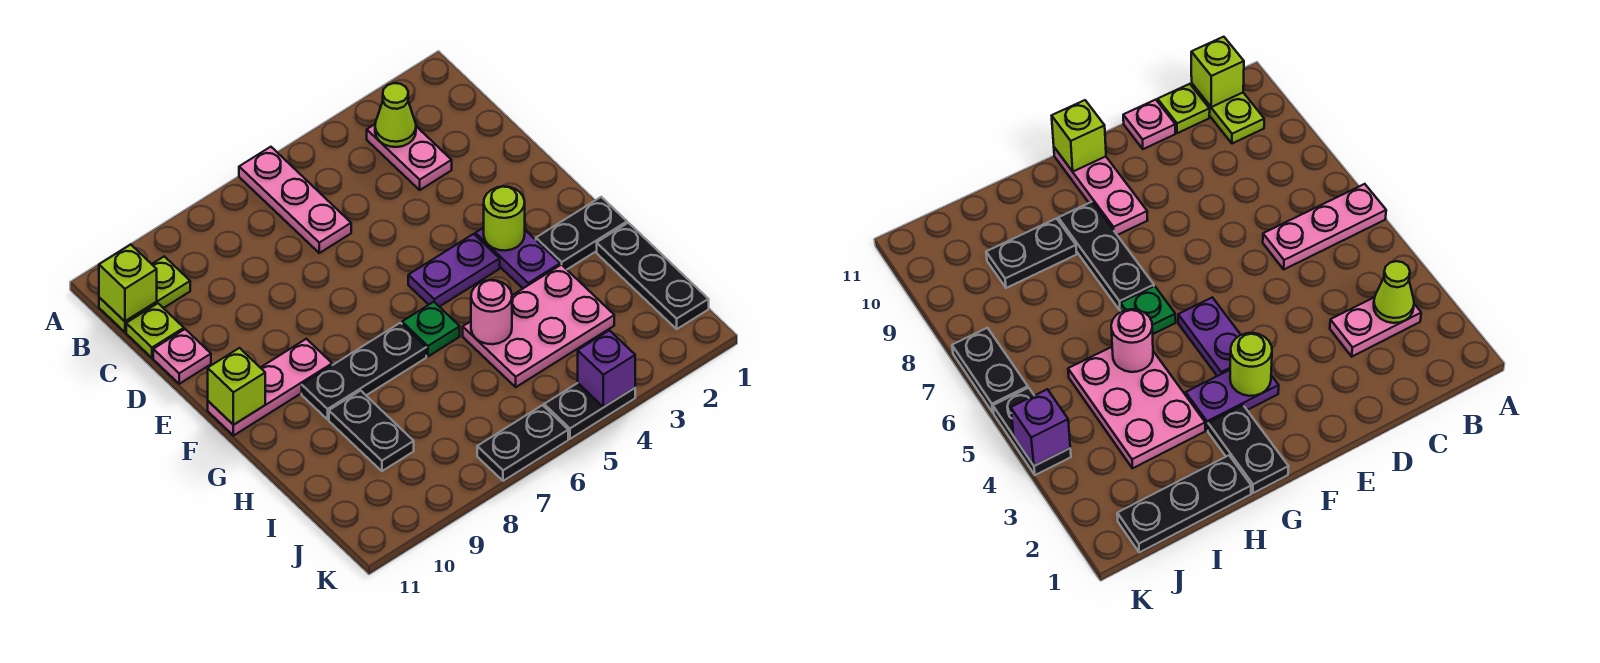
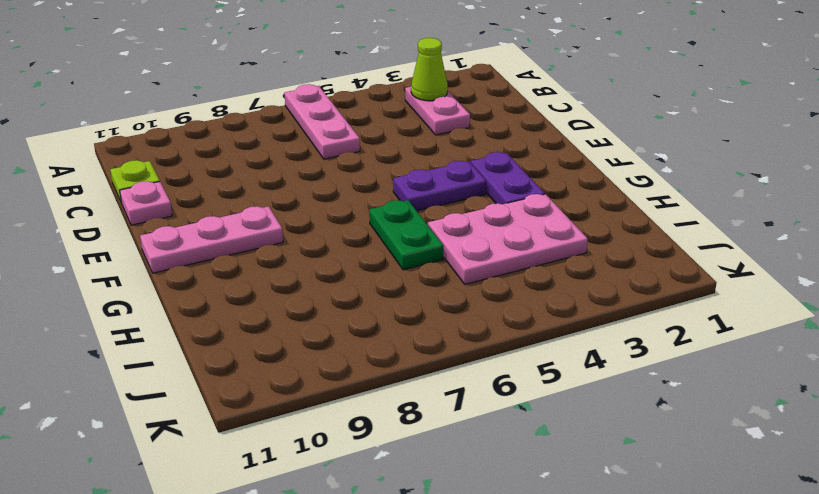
green plate G6:H6 level 1 -> green plate G6 level 1
none -> lime plate B10:B11 level 1
none -> black plate G1:G2 level 1
none -> black plate G7:G9 level 1

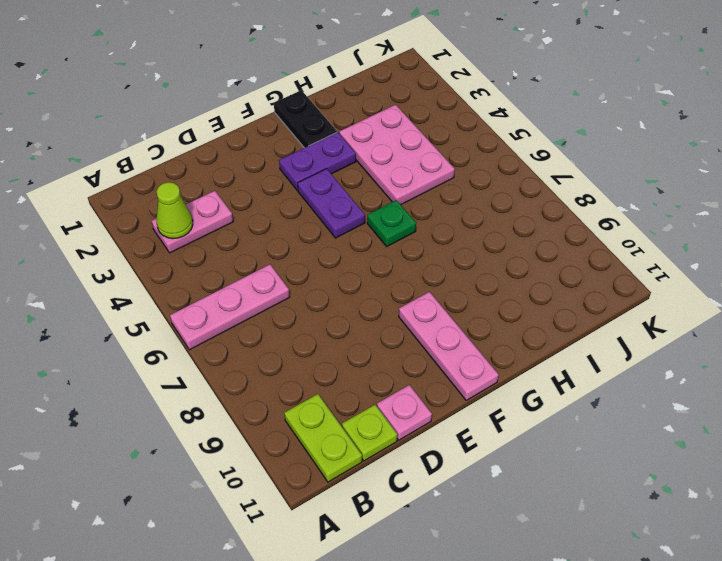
none -> black plate G7:G9 level 1
none -> black plate H1:J1 level 1
none -> black plate H9:I9 level 1

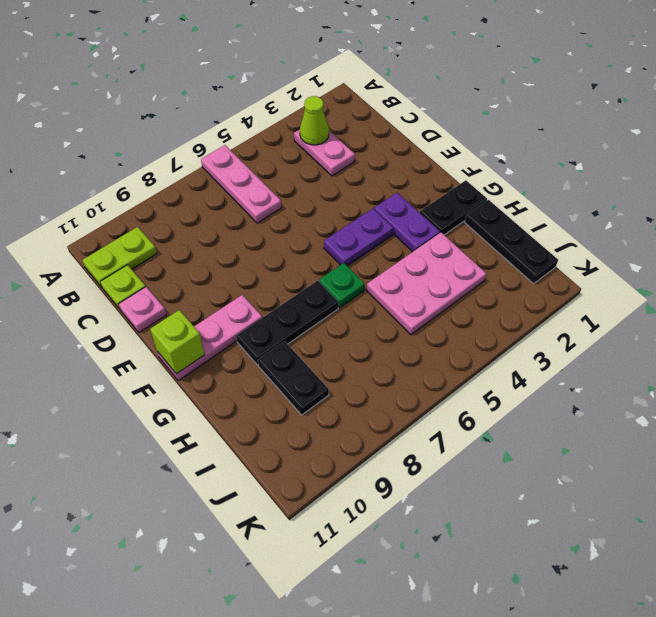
none -> black plate K4:K5 level 1
none -> black plate K6:K7 level 1
none -> lime brick B11 level 2

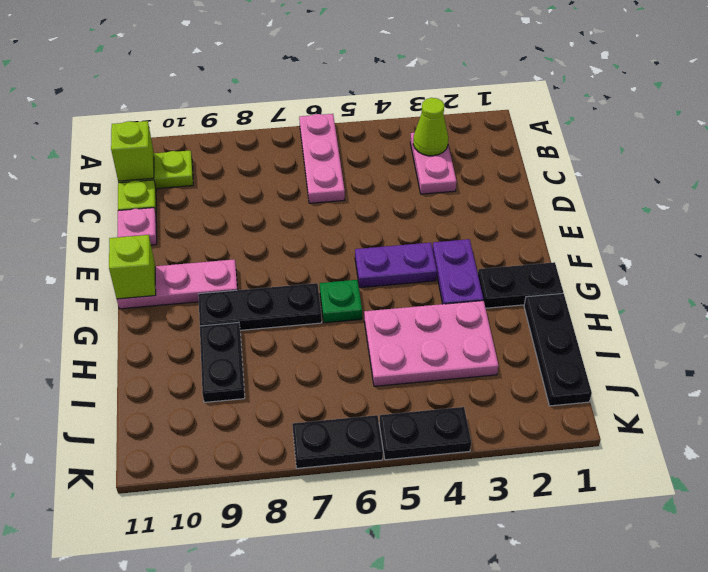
none -> lime round brick F3 level 2
none -> pink round brick H5 level 2
none -> purple brick K4 level 2

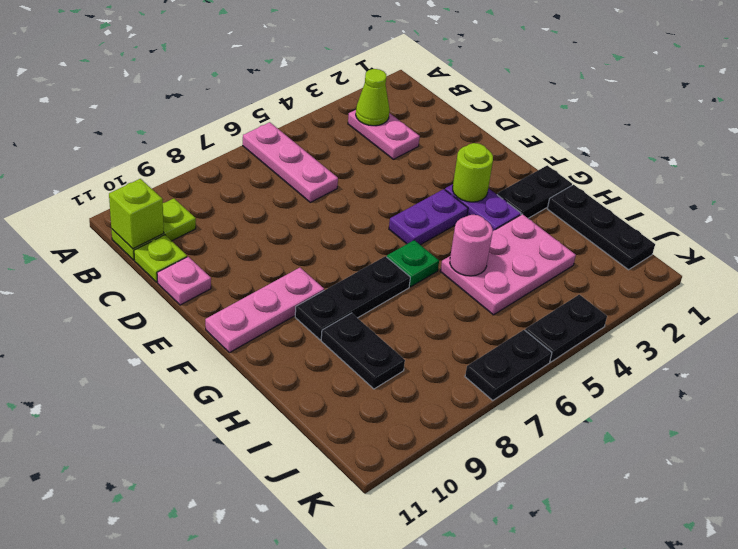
none -> lime brick F11 level 2
none -> purple brick K4 level 2

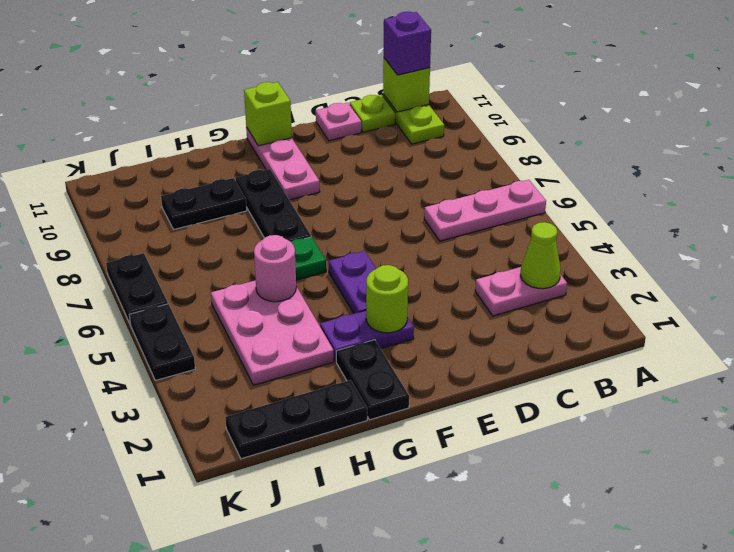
purple brick B11 level 3 -> purple brick K4 level 2

